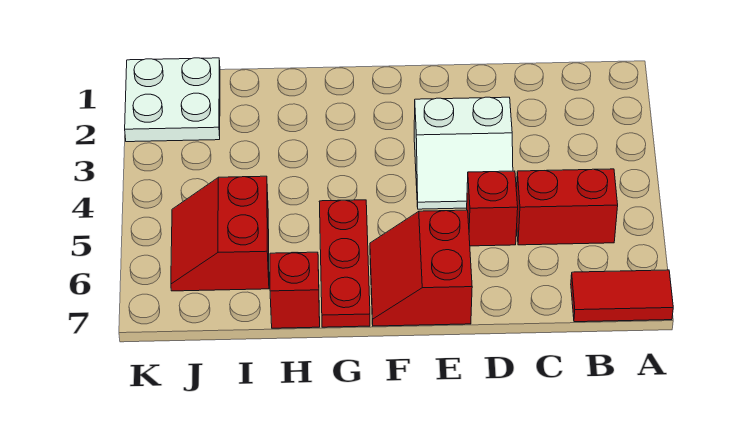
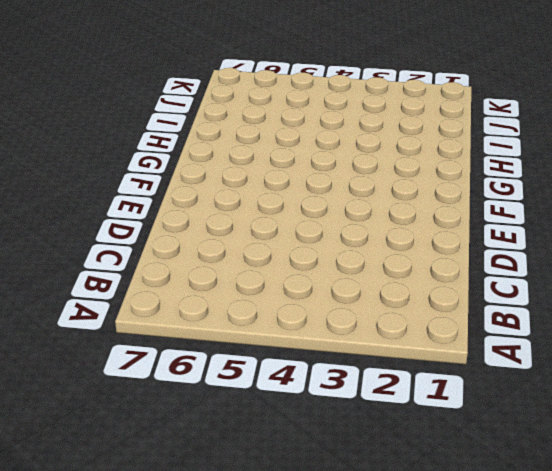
none -> red tile A7:B7 level 1
none -> red brick B5:C5 level 1

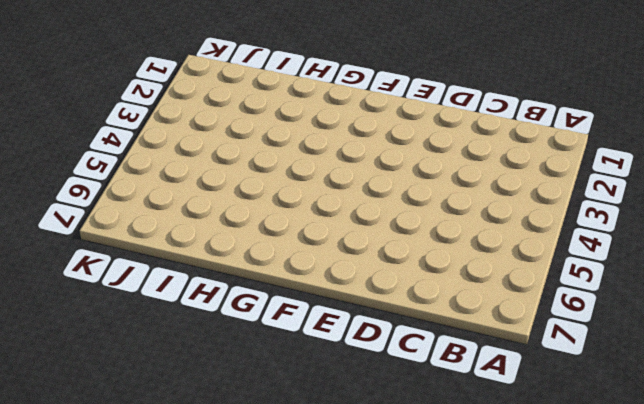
none -> red tile A7:B7 level 1
none -> red brick B5:C5 level 1

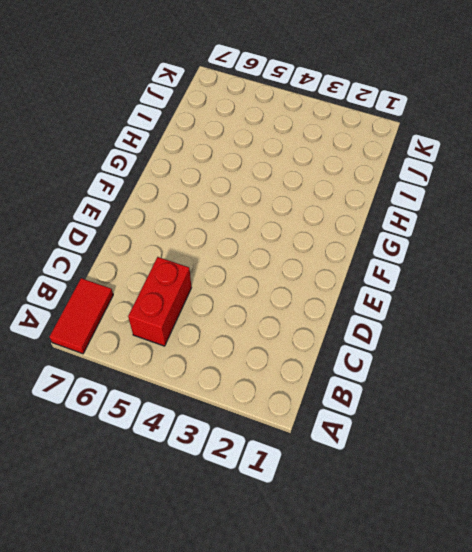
none -> white slope D3:E4 level 1 top 3
none -> red brick D5 level 1

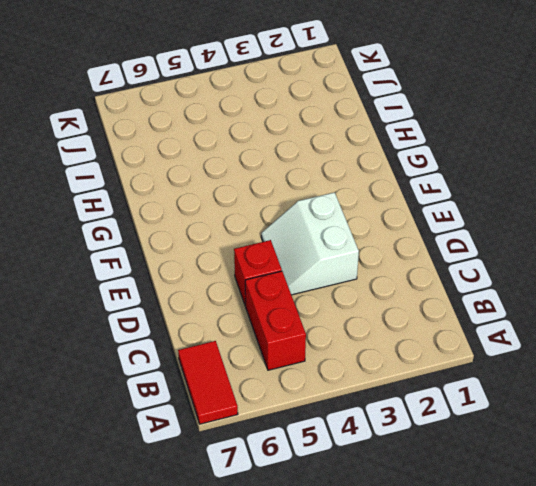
none -> red slope E6:F7 level 1 top E
none -> red plate G5:G7 level 1

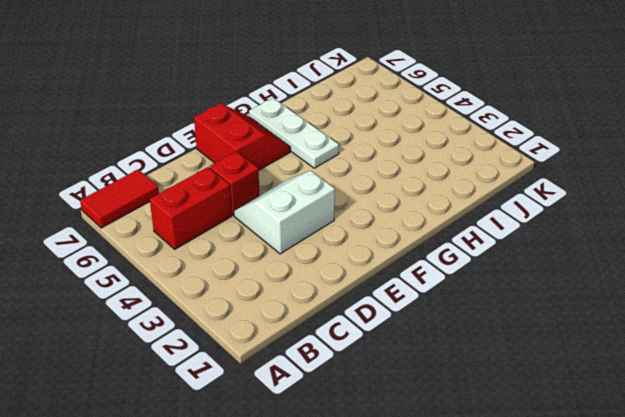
white plate G5:G7 level 1 -> red plate G5:G7 level 1
none -> red brick H7 level 1
none -> red slope I5:J6 level 1 top I

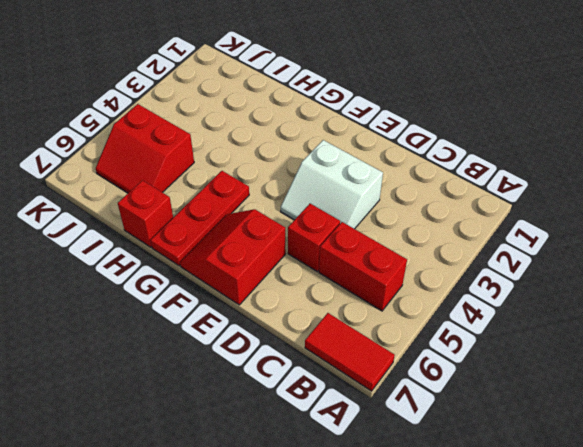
red slope I5:J6 level 1 top 5 -> red slope I5:J6 level 1 top I
none -> white plate J1:K2 level 1

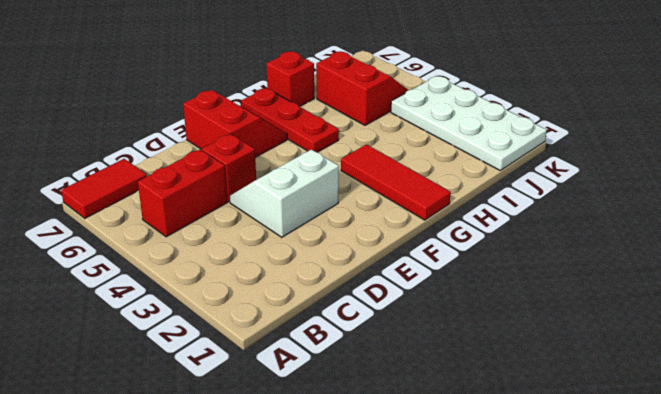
red tile G1:G3 level 1 -> none
white plate J1:K4 level 1 -> white plate J1:K2 level 1

